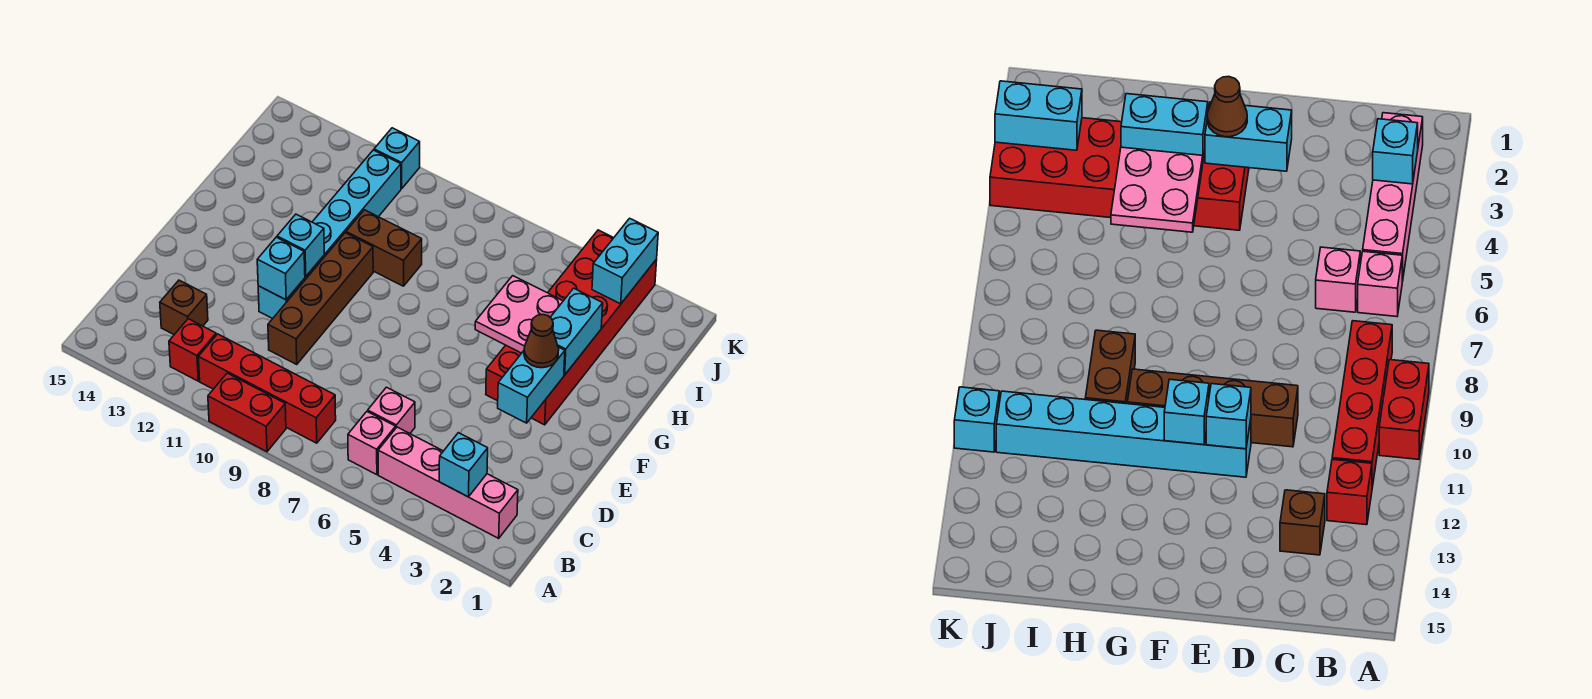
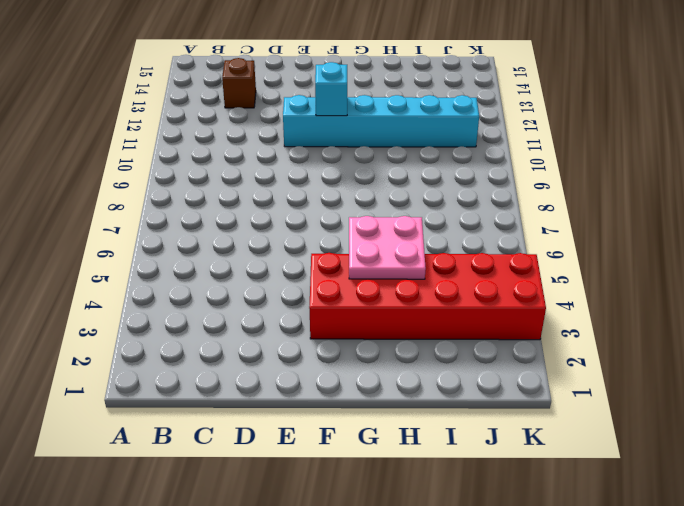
none -> red brick A9:A10 level 1
none -> pink brick B2:B5 level 1
none -> pink brick B6 level 1

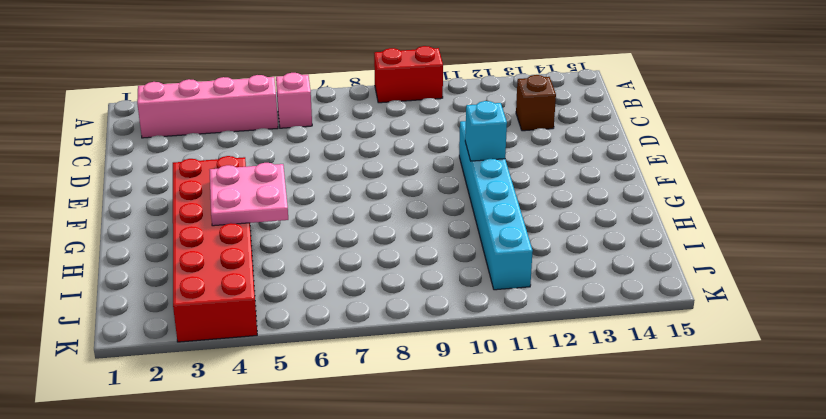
none -> red brick B8:B11 level 1
none -> red brick B12 level 1
none -> pink brick C6 level 1

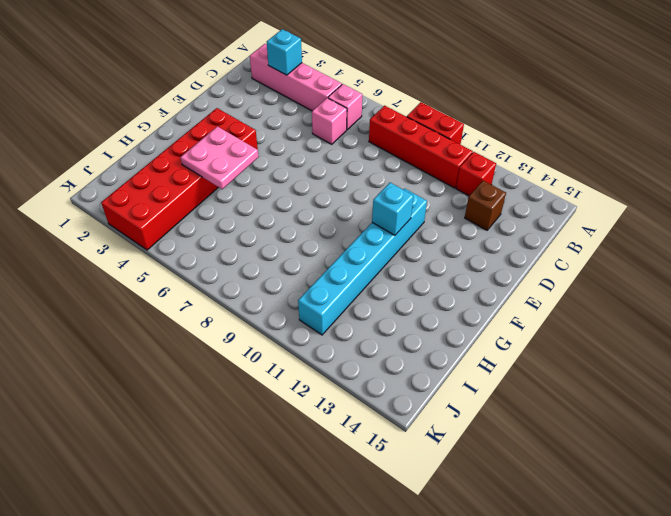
none -> brown brick D10:G10 level 1
none -> brown brick H9:H10 level 1
none -> cyan brick K11 level 1

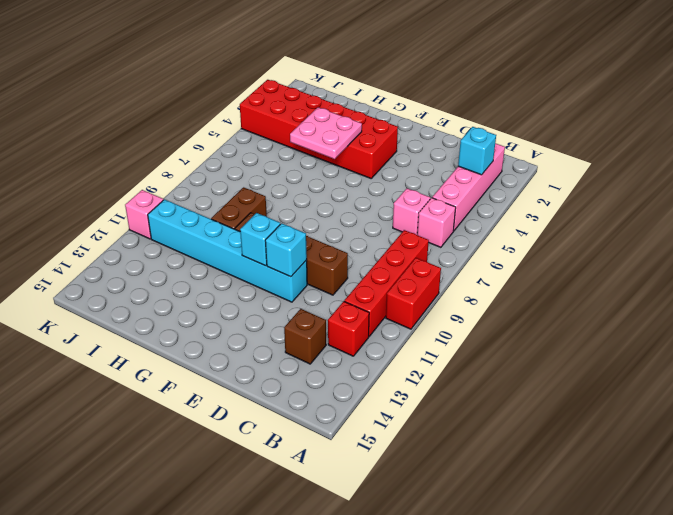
pink brick K11 level 1 -> cyan brick K11 level 1
none -> cyan brick E3:F3 level 2
none -> cyan brick G3:H3 level 2
none -> cyan brick J3:K3 level 2

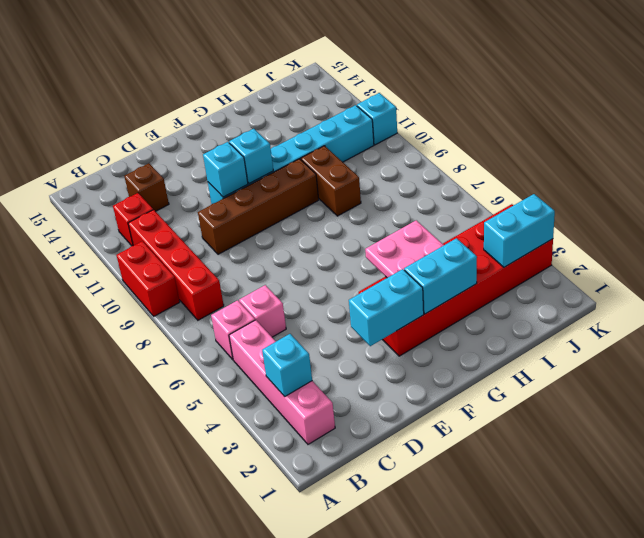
none -> brown cone F3 level 3

